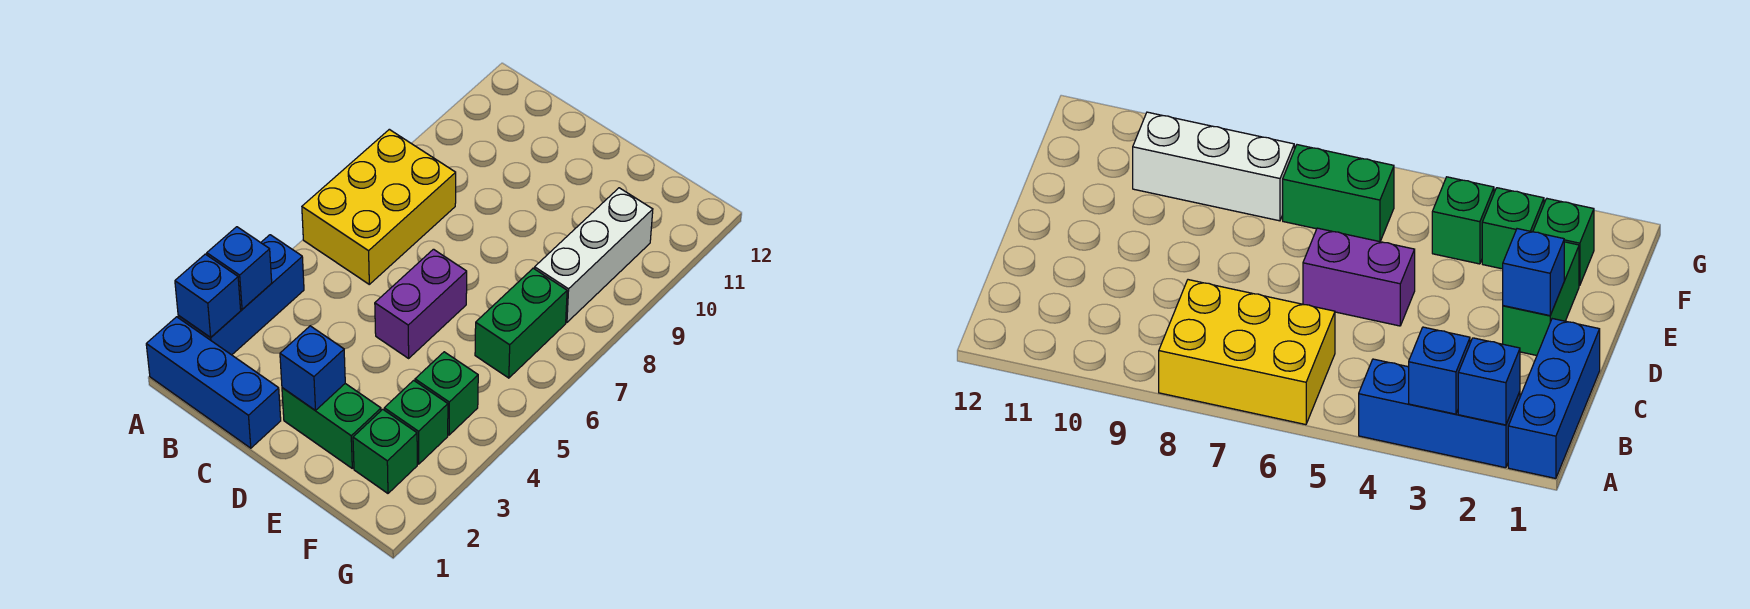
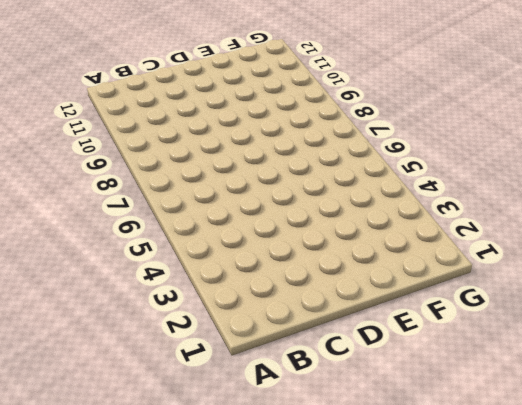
none -> blue brick A1:C1 level 1
none -> blue brick A2:A4 level 1
none -> yellow brick A6:B8 level 1

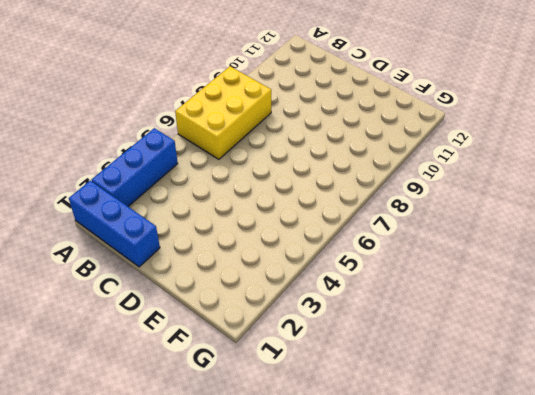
none -> green brick D2:E2 level 1
none -> purple brick D5:D6 level 1
none -> green brick F2 level 1

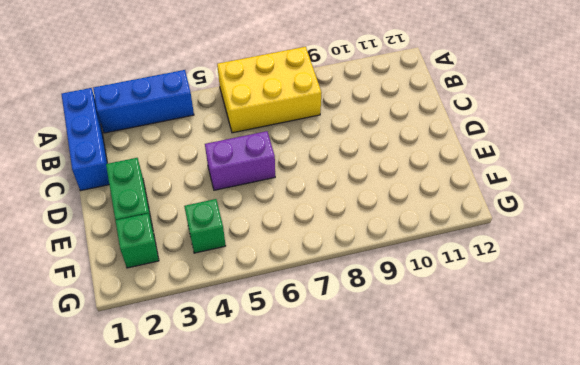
none -> green brick F3 level 1
none -> green brick F6:F7 level 1
none -> white brick F8:F10 level 1

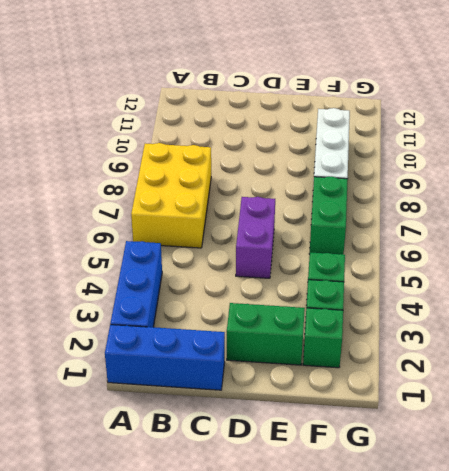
none -> blue brick A2 level 2
none -> blue brick A3 level 2
none -> blue brick D2 level 2

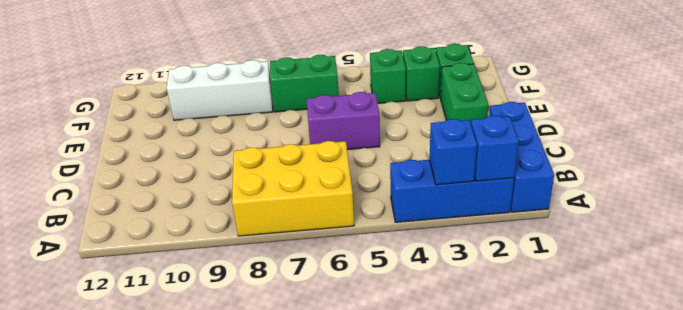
none -> blue brick D2 level 2

